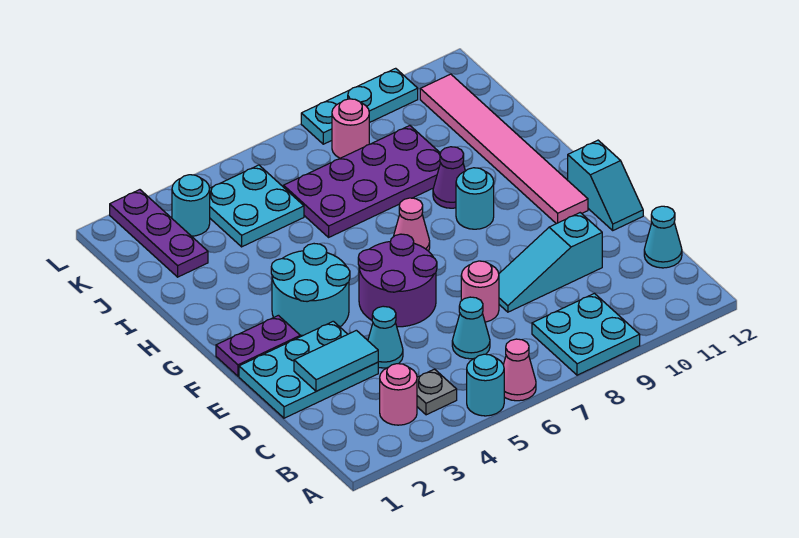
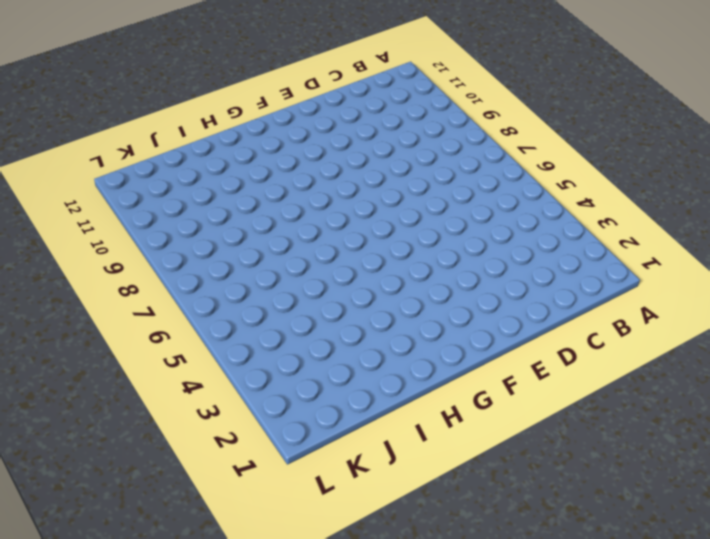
none -> cyan round brick A5 level 1
none -> pink cone A6 level 1
none -> cyan plate A8:B9 level 1

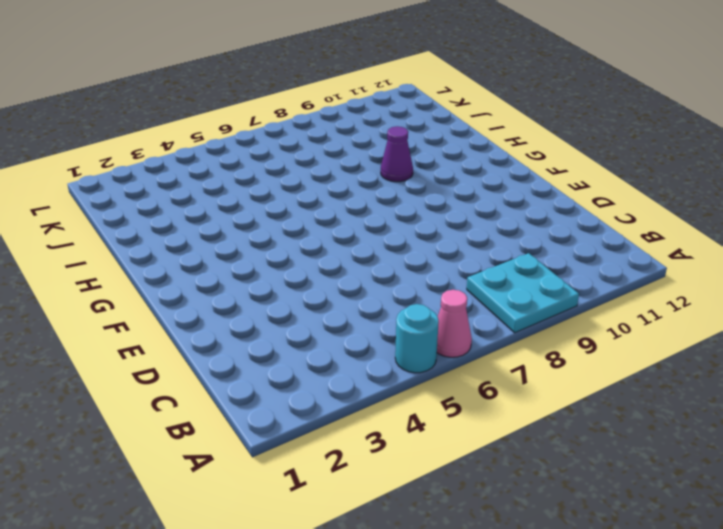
none -> pink round brick B3 level 1
none -> grey plate B4 level 1
none -> cyan cone C6 level 1

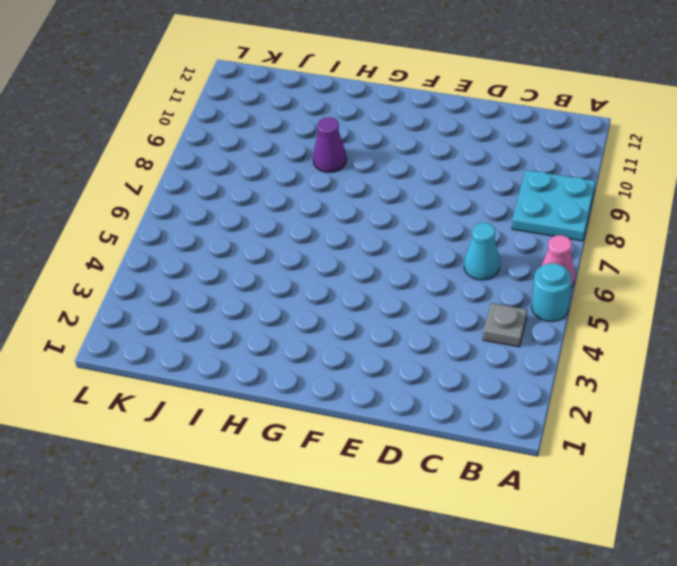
none -> pink round brick B3 level 1
none -> cyan cone C12 level 1
none -> cyan plate D1:E3 level 1

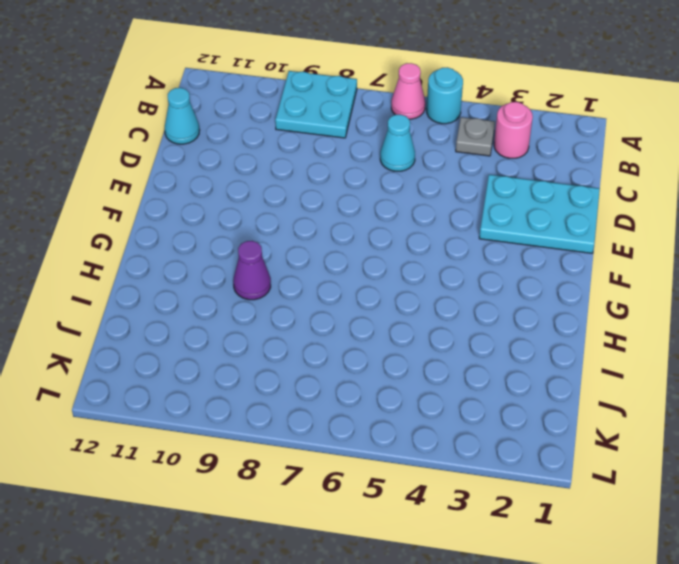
none -> cyan cone D4 level 1
none -> pink round brick D7 level 1
none -> cyan slope D8:D10 level 1 top 10

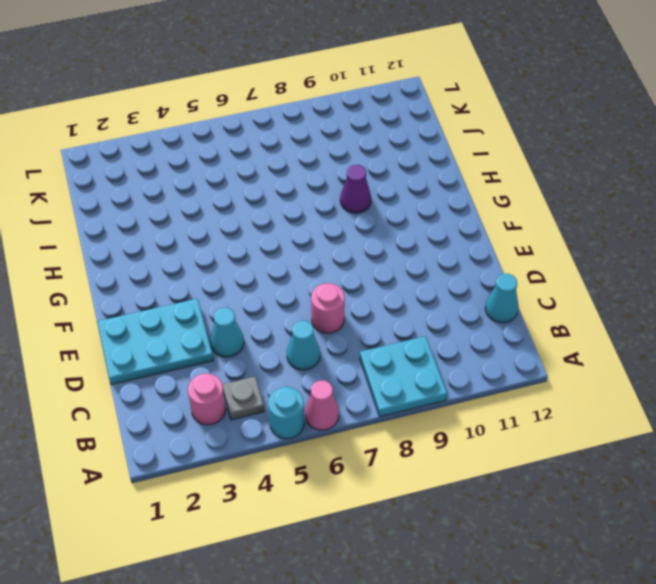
none -> cyan slope D8:D10 level 1 top 10
none -> purple round brick E5:F6 level 1
none -> cyan slope E12:F12 level 1 top F

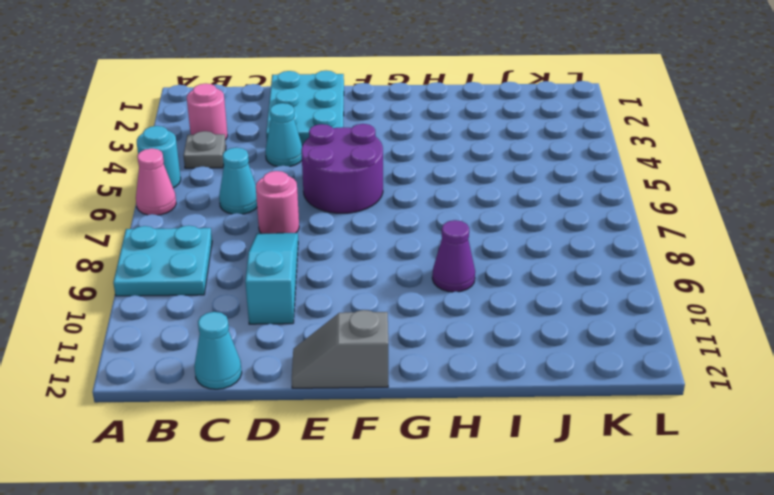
grey slope E12:F12 level 1 top F -> cyan slope E12:F12 level 1 top F
none -> purple plate F1:F2 level 1
none -> cyan round brick F3:G4 level 1
none -> pink tile F11:K11 level 1

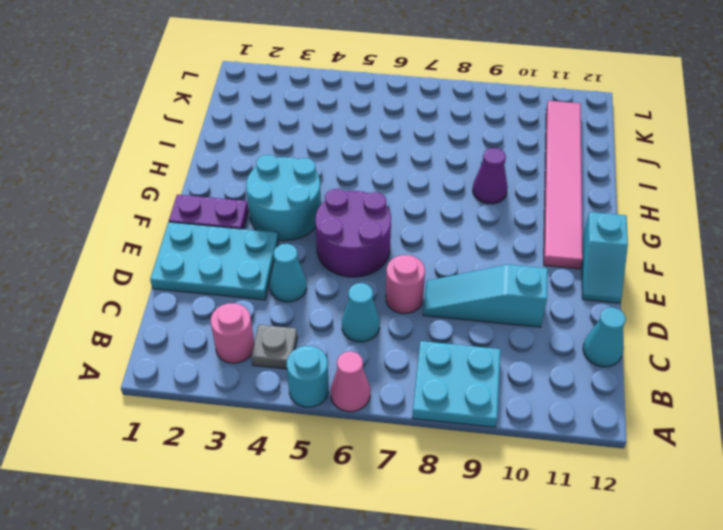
none -> pink cone G7 level 1
none -> cyan round brick G9 level 1
none -> purple plate I6:J9 level 1

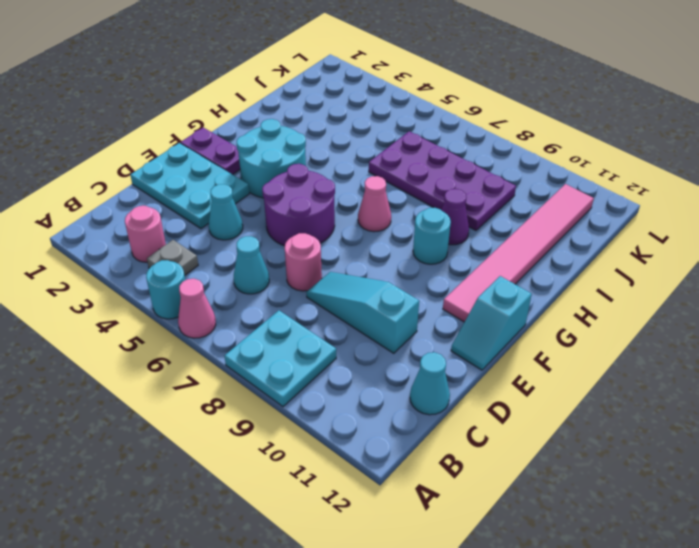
none -> purple plate J2:L2 level 1
none -> cyan plate J4:K5 level 1
none -> cyan round brick K3 level 1

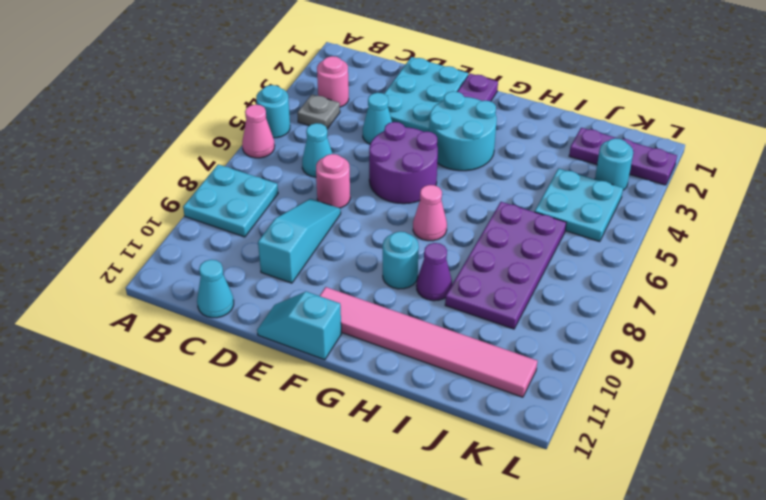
none -> pink round brick K8 level 1
none -> cyan plate L8:L10 level 1
none -> cyan tile D2:D3 level 2

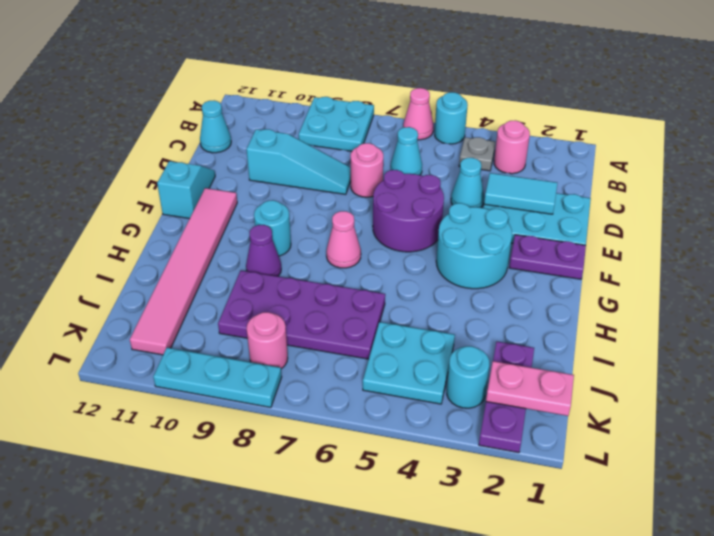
pink plate K1:K2 level 2 -> none

